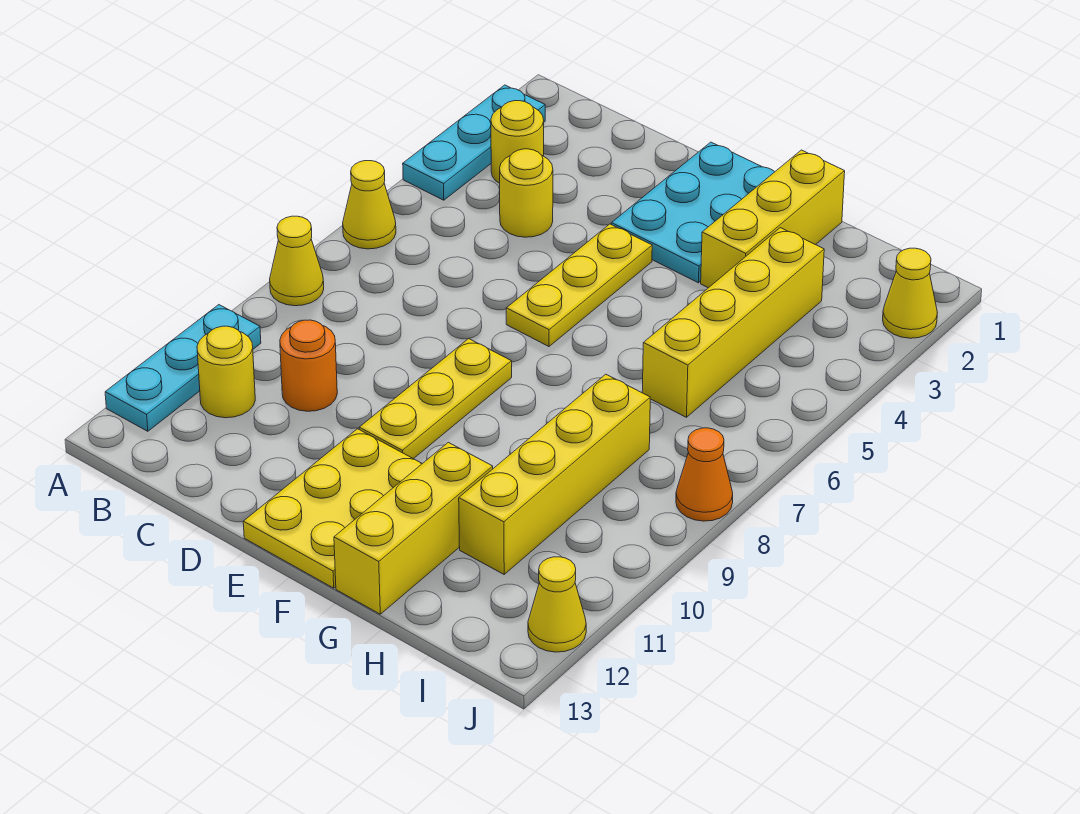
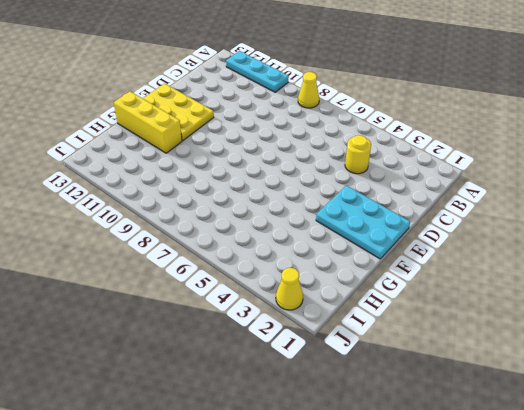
none -> cyan plate A2:A4 level 1
none -> yellow cone A6 level 1
none -> yellow round brick B3 level 1

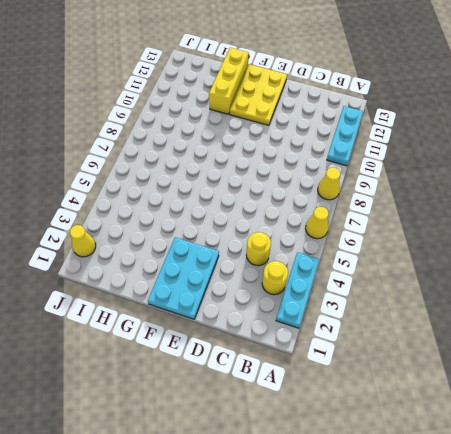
none -> yellow round brick B11 level 1
none -> orange round brick C10 level 1
none -> yellow plate E4:E6 level 1

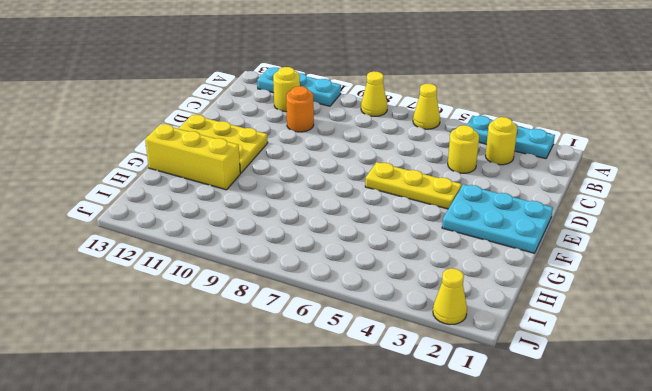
none -> yellow plate E8:E10 level 1
none -> yellow brick G1:G3 level 1
none -> yellow brick H3:H6 level 1

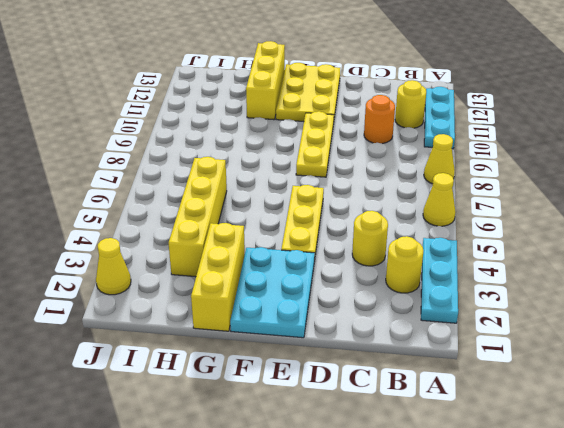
none -> yellow brick H8:H11 level 1
none -> orange cone J8 level 1
none -> yellow cone J12 level 1

